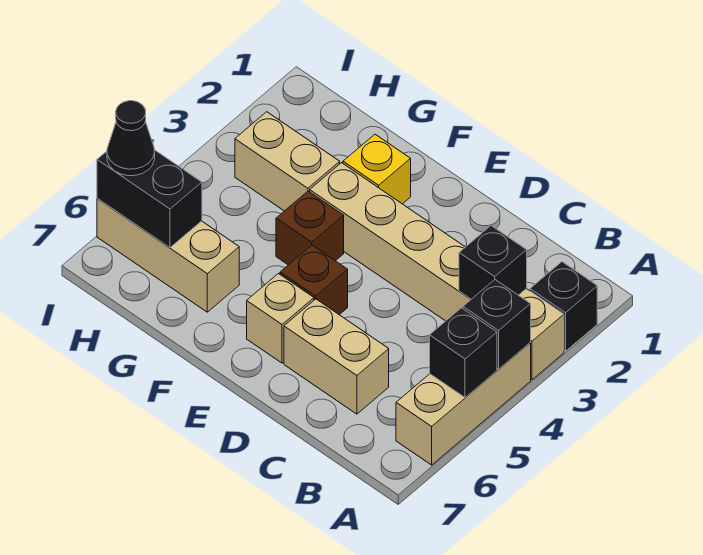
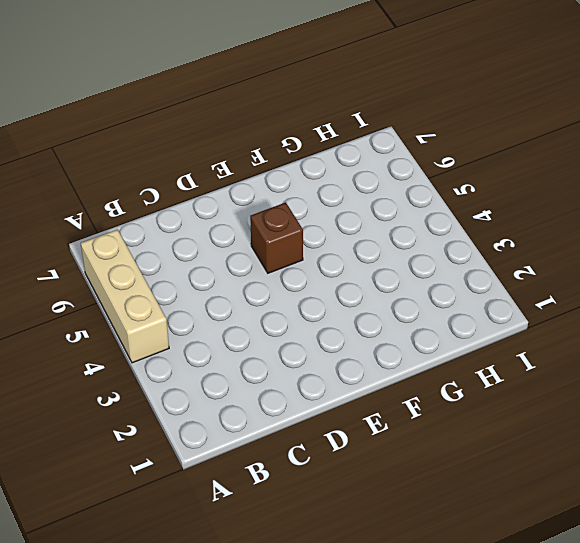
none -> black brick A2 level 1
none -> tan brick A3:F3 level 1
none -> tan brick C6:D6 level 1

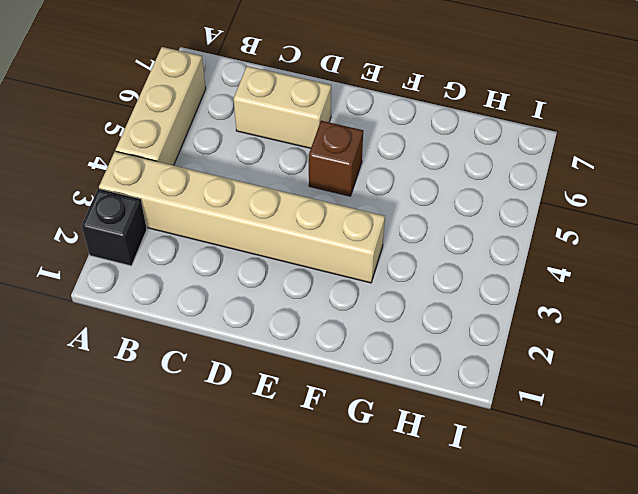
none -> tan brick E6 level 1
none -> yellow brick F2 level 1
none -> brown brick F4 level 1

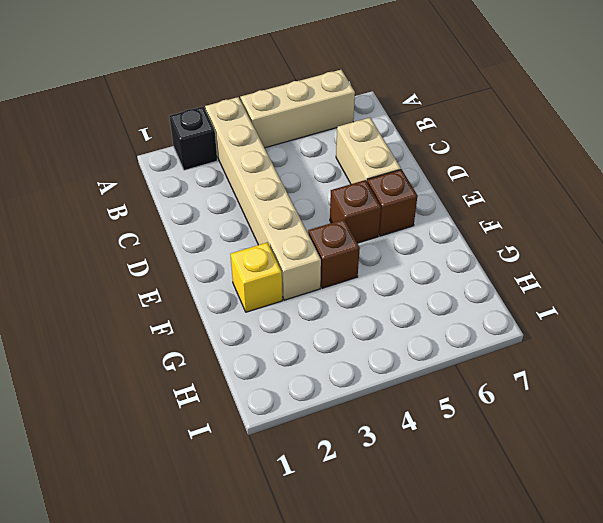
brown brick E6 level 1 -> tan brick E6 level 1
none -> tan brick G3:H3 level 1
none -> tan brick G6:I6 level 1
none -> black brick A4 level 2

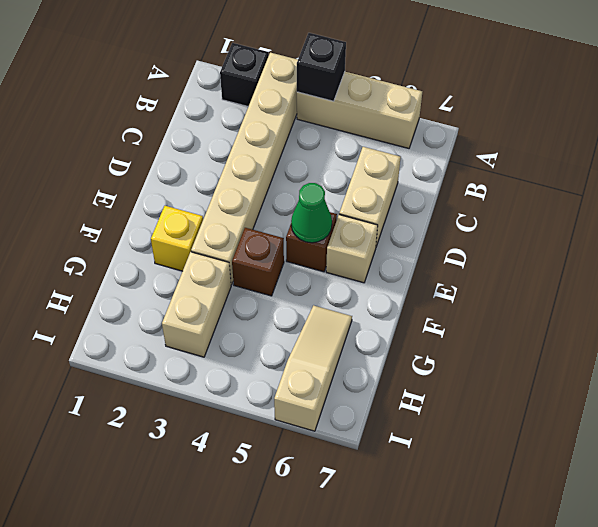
green cone E5 level 2 -> none
tan slope G6:I6 level 1 top I -> tan brick G6:I6 level 1
none -> black brick A5 level 2
none -> black brick B3 level 2
none -> black brick H6:I6 level 2

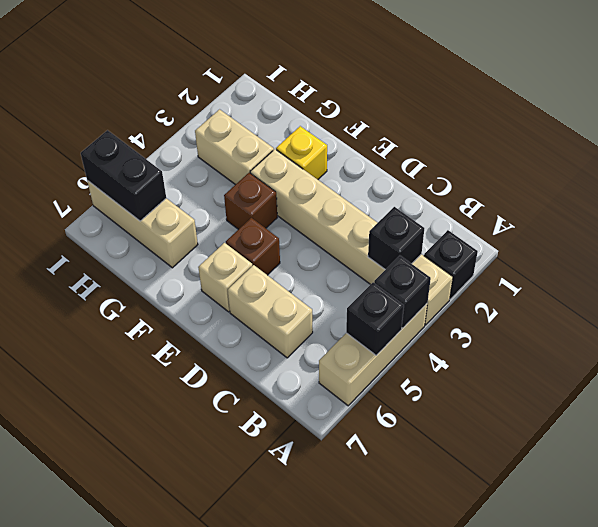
none -> black cone I6 level 3

